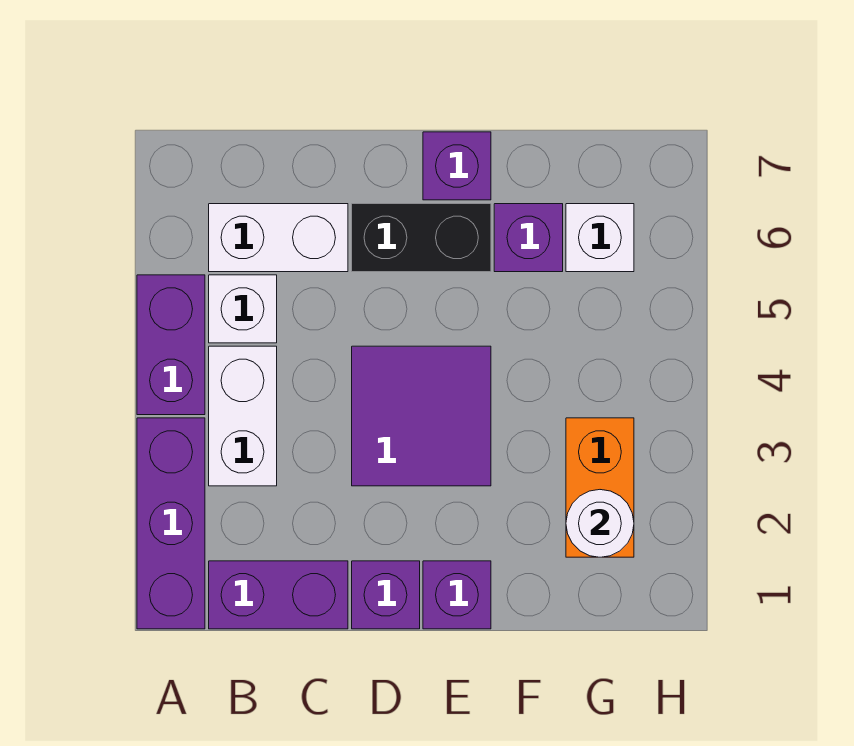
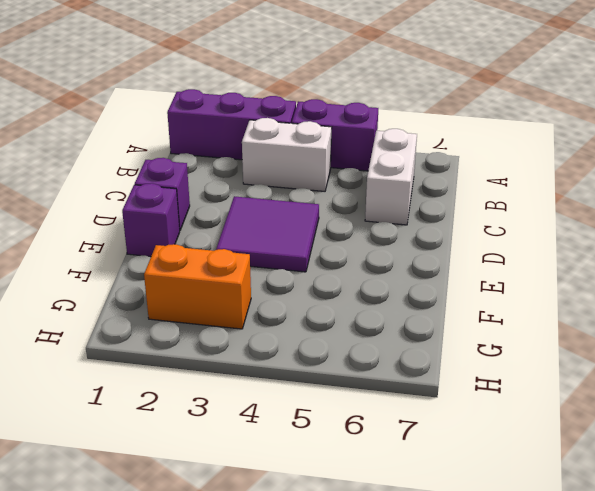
none -> purple brick B1:C1 level 1
none -> white brick B5 level 1
none -> black brick D6:E6 level 1

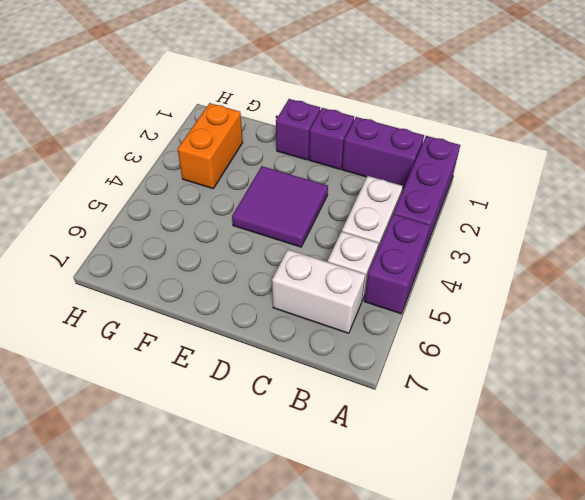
none -> black brick D6:E6 level 1
none -> purple brick E7 level 1
none -> purple brick F6 level 1

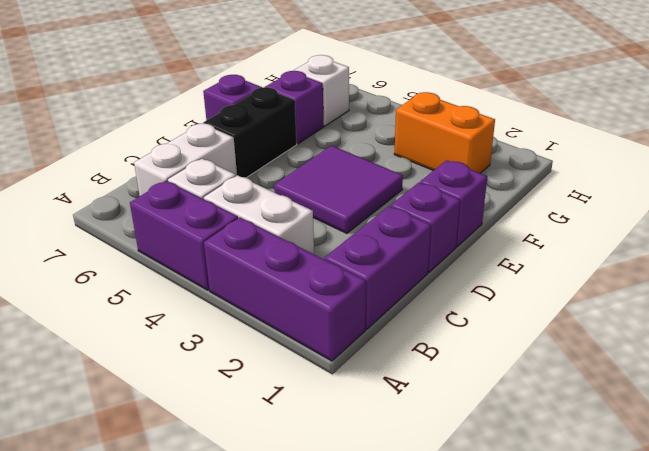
none -> white round brick G2 level 2

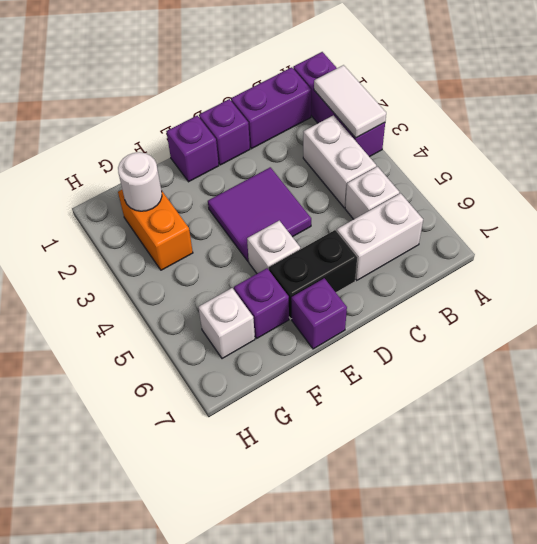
white tile A2:A3 level 2 -> none
white brick E5 level 1 -> none
none -> purple brick A4:A5 level 1

